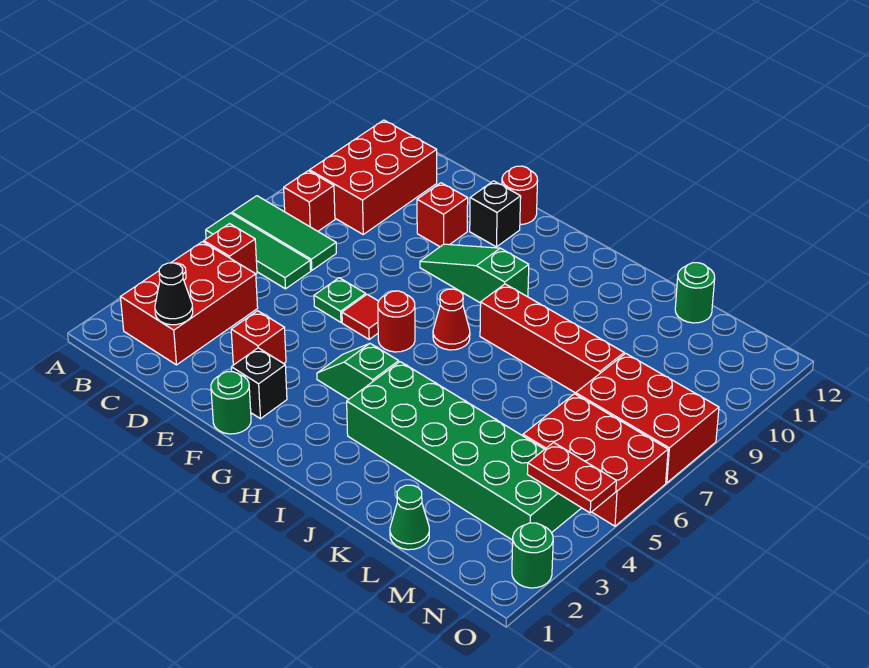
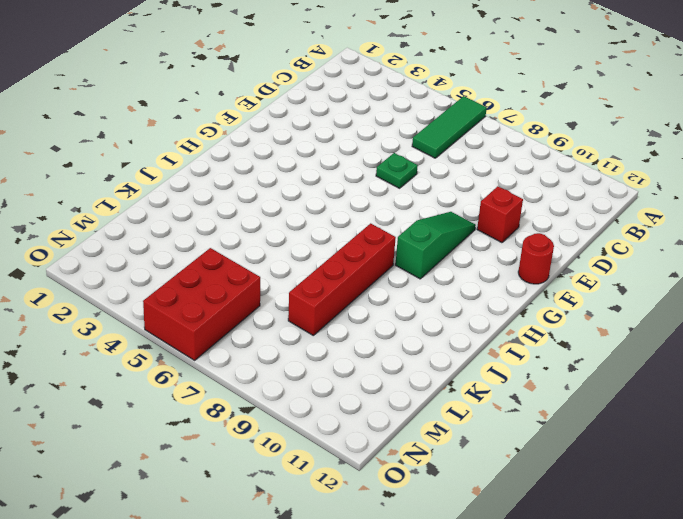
none -> green tile A7:C7 level 1
none -> red brick B2:C4 level 1
none -> red brick B5 level 1

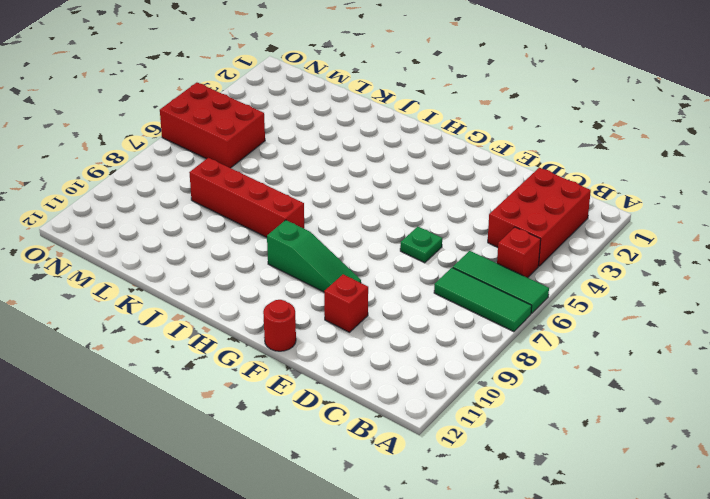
none -> red brick B8 level 1
none -> red brick B9:C11 level 1
none -> red brick E3 level 1

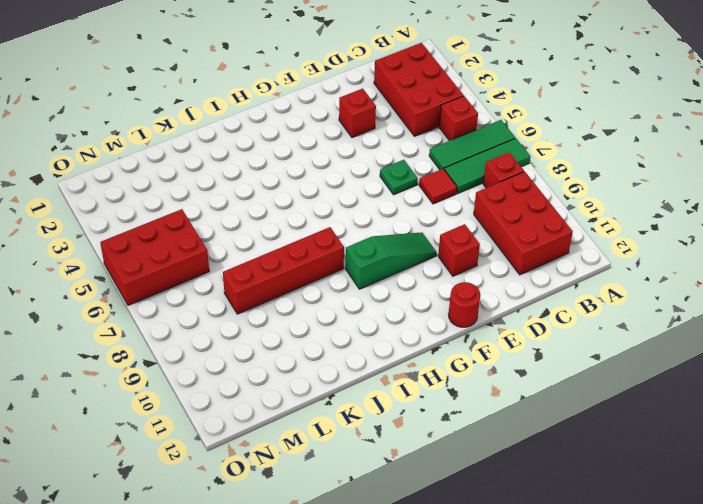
red tile D7 level 1 -> red tile F6 level 1
none -> green round brick F1 level 1
none -> black brick F2 level 1
none -> black brick F11 level 1

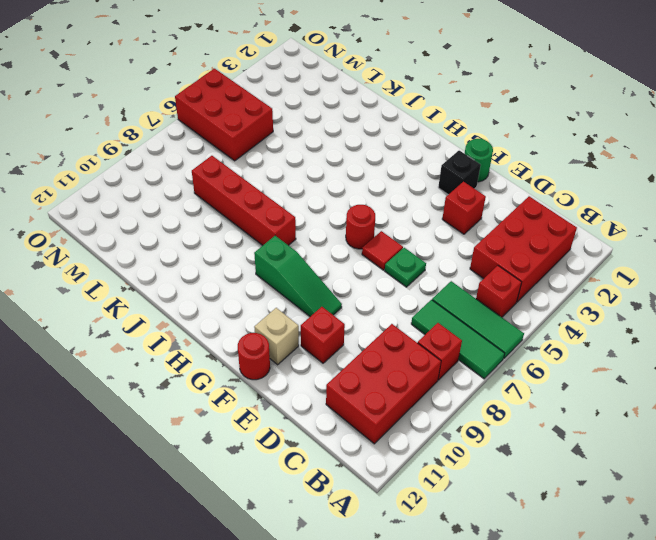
tan brick F11 level 1 -> black brick F11 level 1
none -> green slope G4:H4 level 1 top H
none -> red cone H7 level 1
none -> green brick I3:N4 level 1

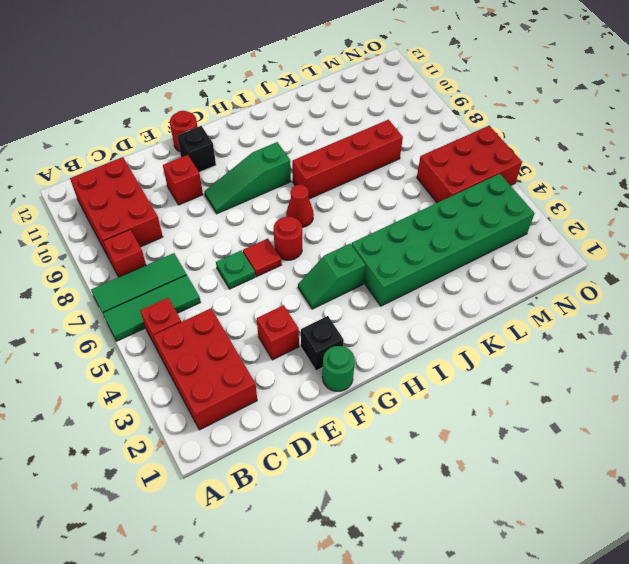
none -> green cone L1 level 1
none -> green round brick L12 level 1
none -> red brick M7:O8 level 1

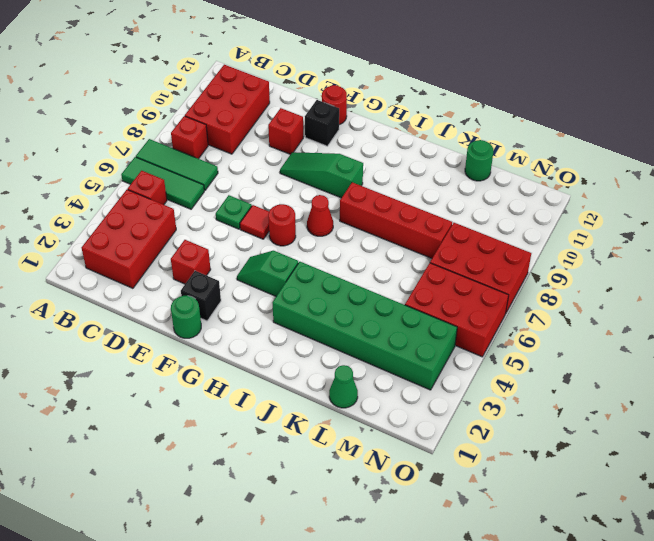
none -> green round brick O2 level 1
none -> black cone C2 level 2
none -> red plate N4:O4 level 2

